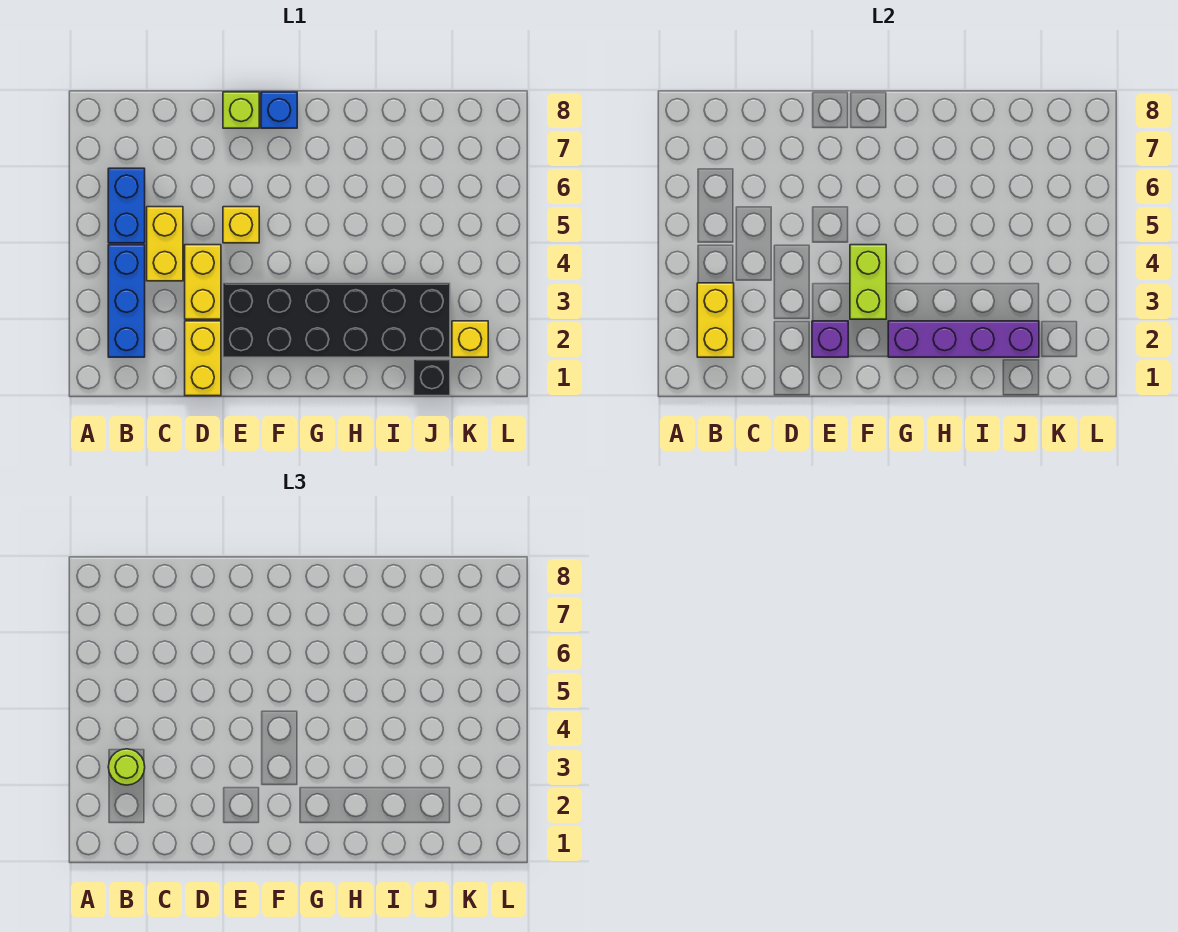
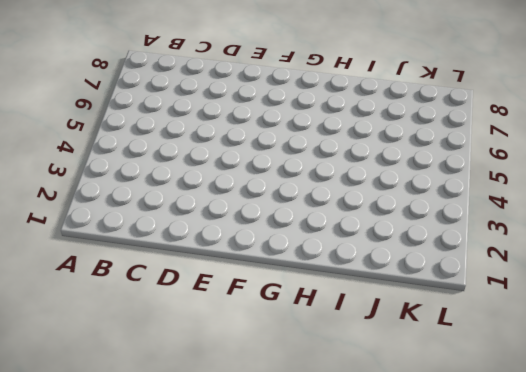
none -> blue brick B2:B4 level 1
none -> blue brick B5:B6 level 1
none -> yellow brick C4:C5 level 1

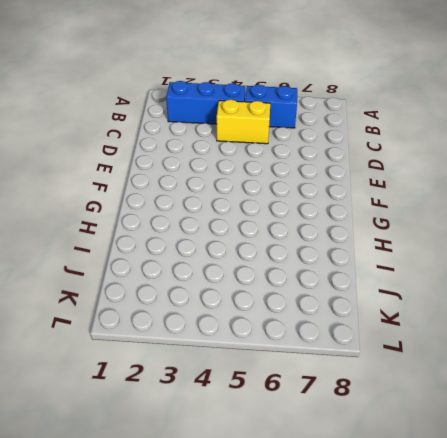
none -> yellow brick D1:D2 level 1
none -> yellow brick D3:D4 level 1
none -> black brick E2:J3 level 1

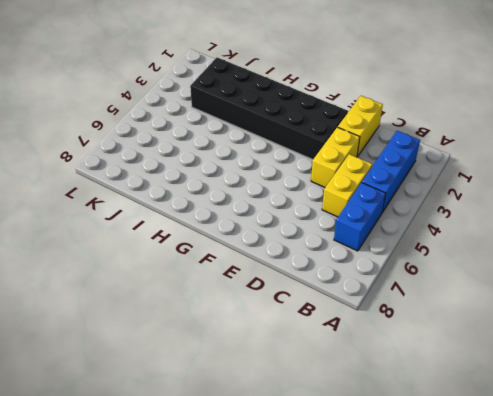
none -> yellow brick E5 level 1
none -> lime brick E8 level 1
none -> blue brick F8 level 1

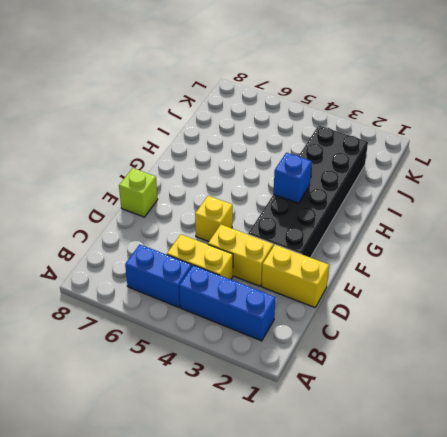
blue brick G3 level 2 -> blue brick F8 level 1
none -> black brick J1 level 1
none -> yellow brick K2 level 1
none -> yellow brick B2:B3 level 2

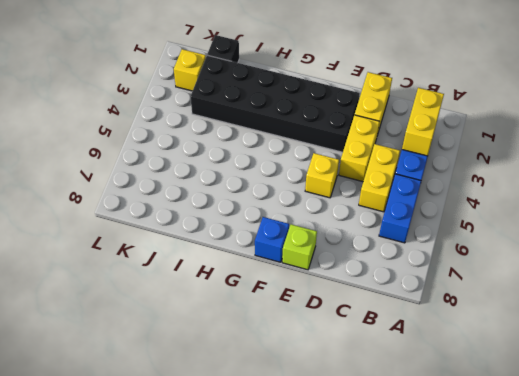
none -> purple brick E2 level 2
none -> lime brick F3:F4 level 2
none -> purple brick G2:J2 level 2

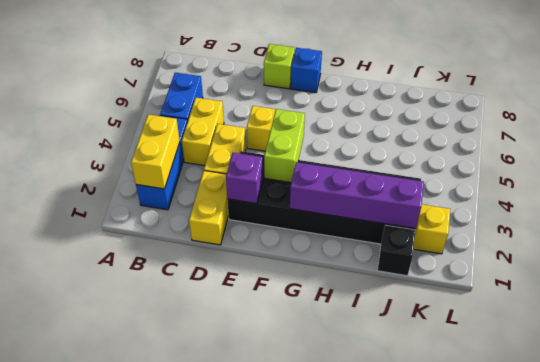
none -> lime round brick B3 level 3

